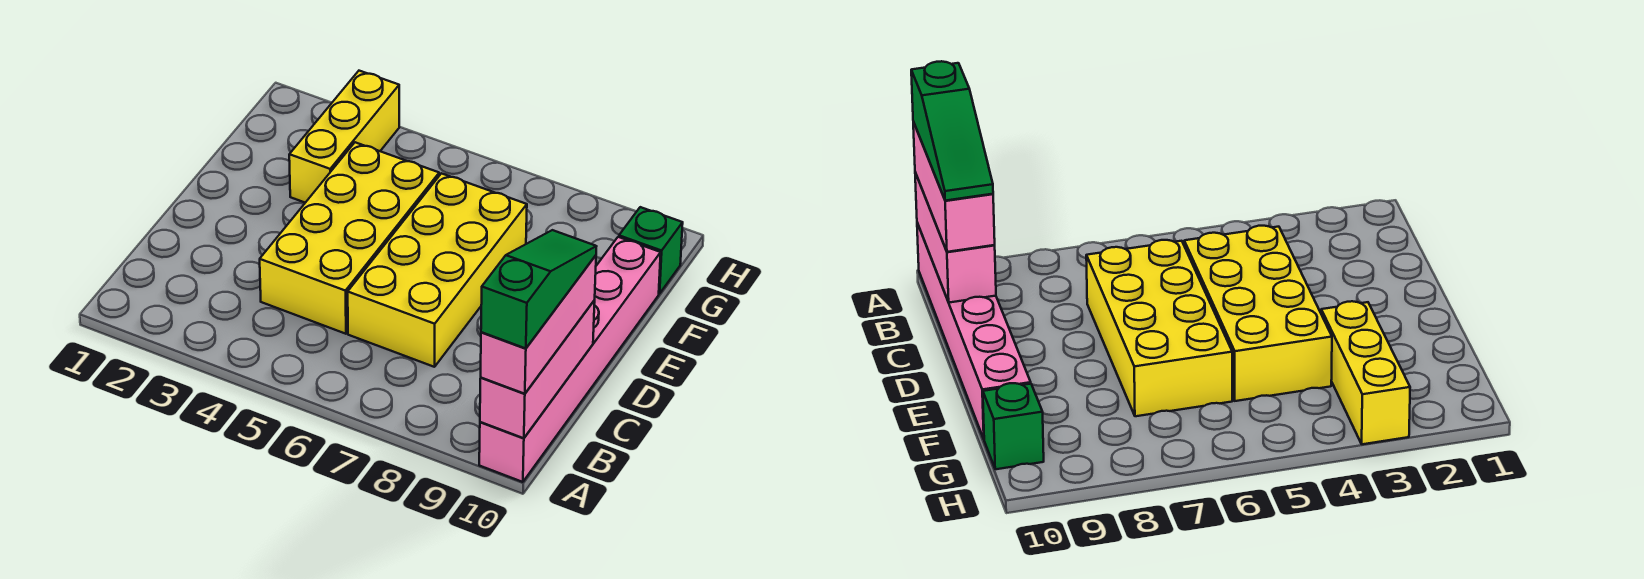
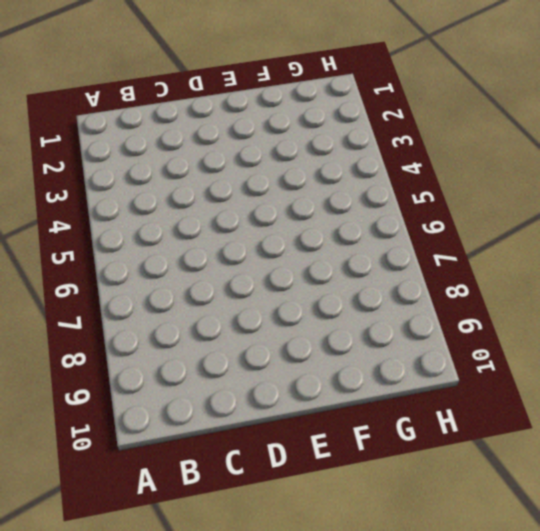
none -> pink brick A10:F10 level 1
none -> yellow brick C4:F5 level 1

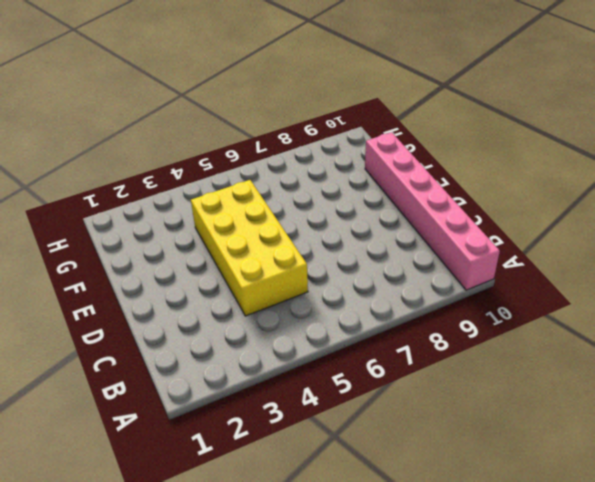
none -> yellow brick C6:F7 level 1
none -> yellow brick F3:H3 level 1

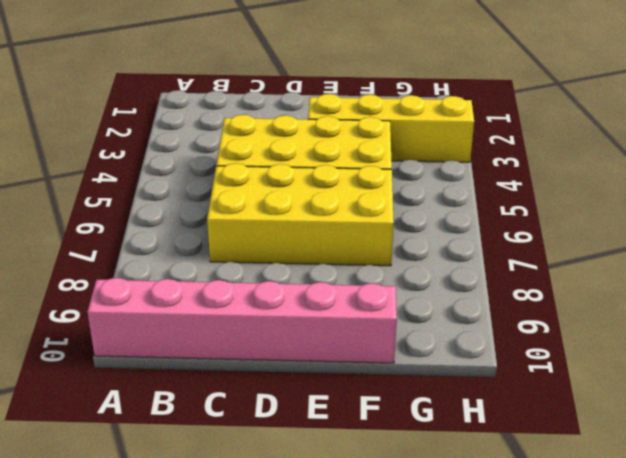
yellow brick E3:H3 level 1 -> yellow brick F3:H3 level 1
none -> green brick G10 level 1
none -> pink brick A10:C10 level 2

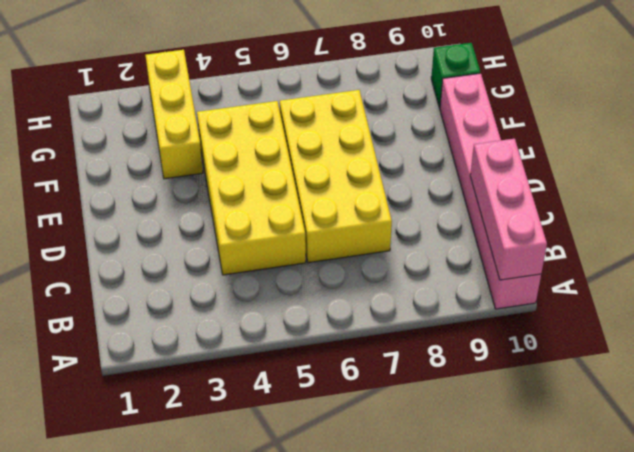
none -> pink brick A10:C10 level 3
none -> green slope A10:C10 level 4 top A

